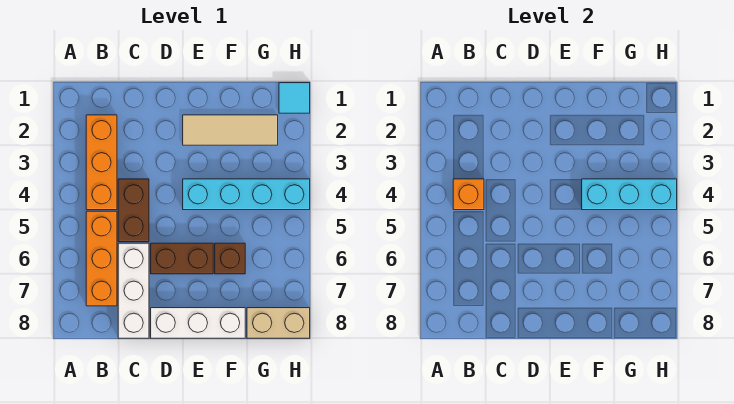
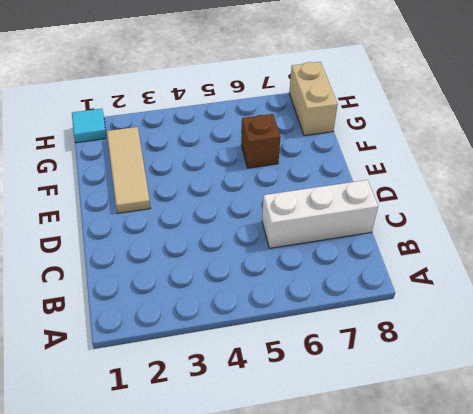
none -> orange brick B2:B4 level 1
none -> orange brick B5:B7 level 1
none -> brown brick C4:C5 level 1

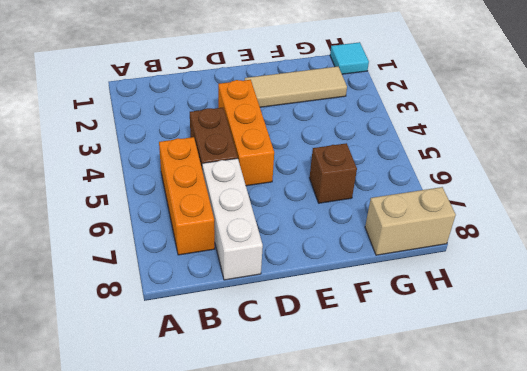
orange brick D3:D5 level 1 -> orange brick B2:B4 level 1
none -> brown brick D6:E6 level 1
none -> white brick D8:F8 level 1
none -> cyan brick E4:H4 level 1

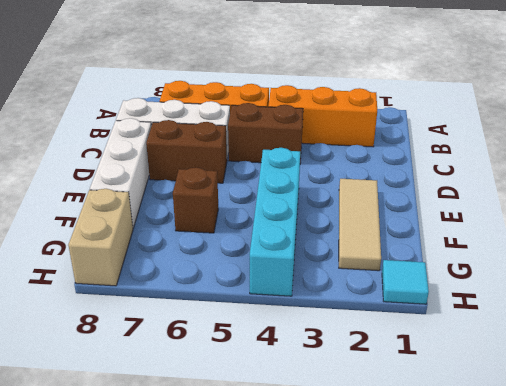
brown brick D6:D7 level 1 -> brown brick D6:E6 level 1
none -> orange brick B4 level 2
none -> cyan brick F4:H4 level 2

